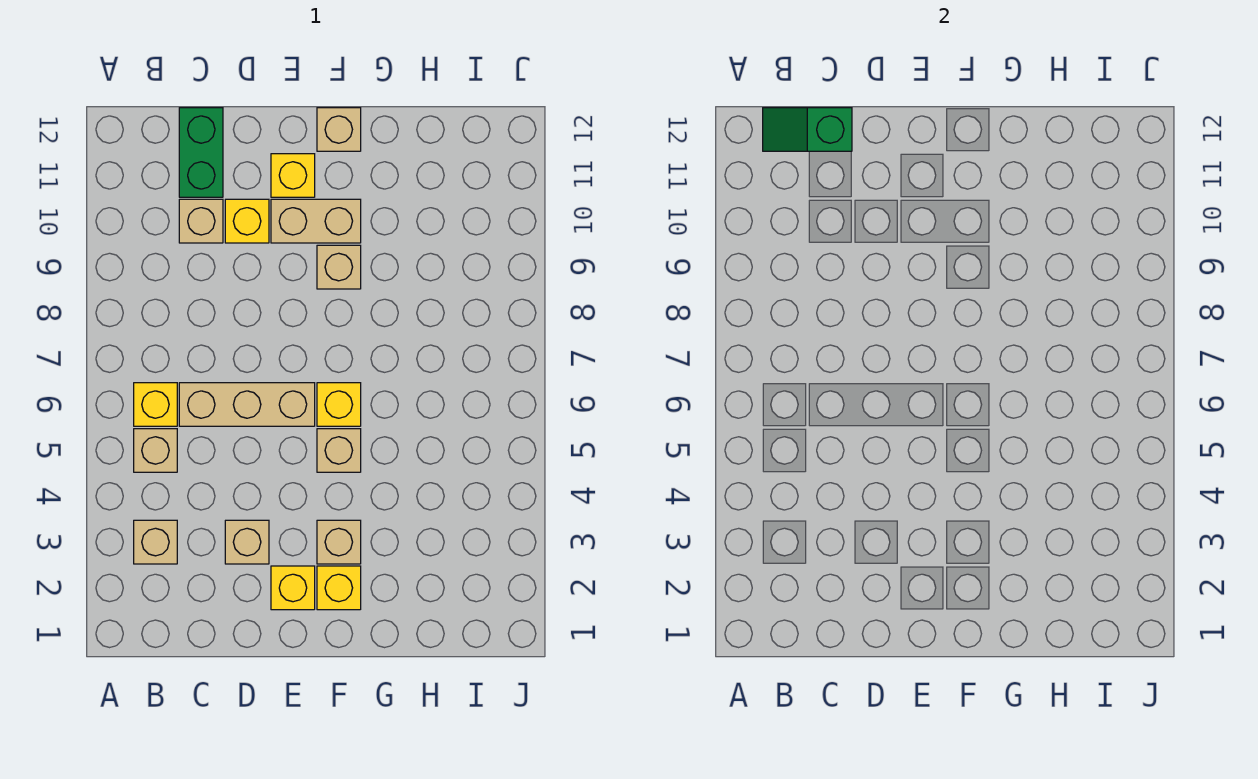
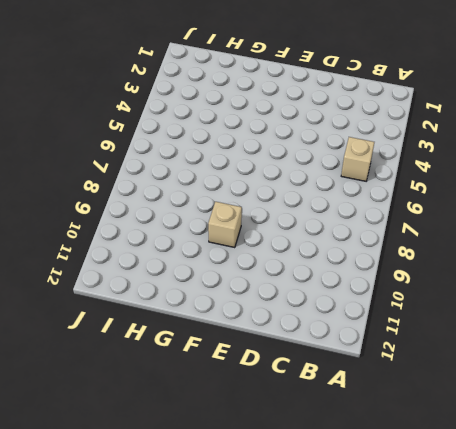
none -> tan brick B3 level 1
none -> yellow brick B6 level 1
none -> tan brick C6:E6 level 1

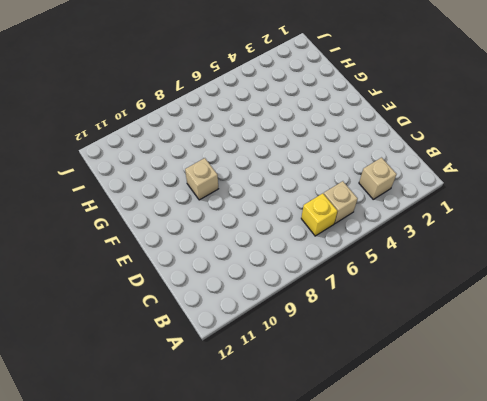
none -> tan brick C6:E6 level 1
none -> tan brick C10 level 1
none -> green brick C11:C12 level 1

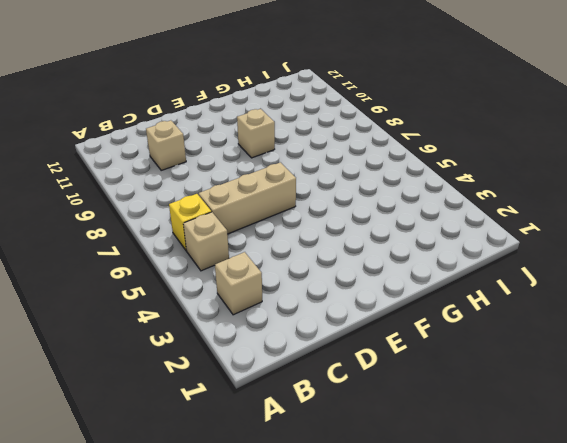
none -> green brick C11:C12 level 1
none -> tan brick D3 level 1
none -> yellow brick D10 level 1

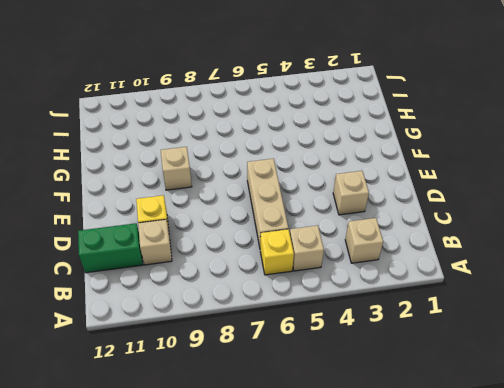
none -> yellow brick E2 level 1
none -> tan brick E10:F10 level 1
none -> yellow brick E11 level 1

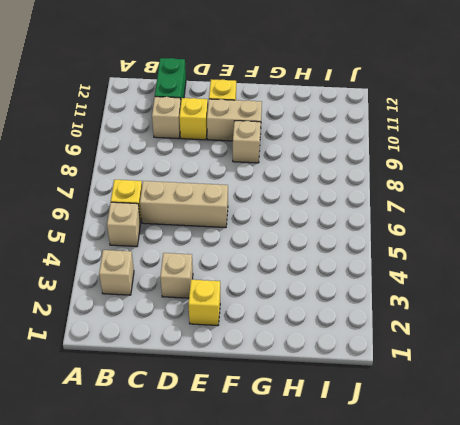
none -> yellow brick F2 level 1
none -> tan brick F3 level 1
none -> tan brick F5 level 1

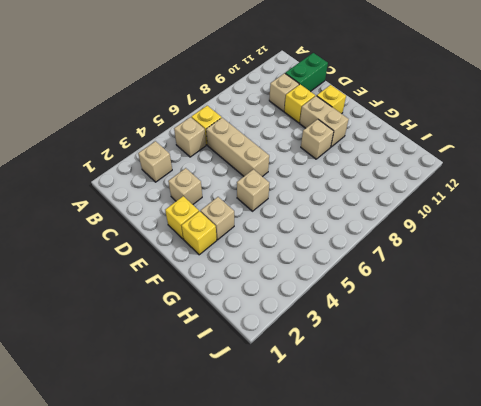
none -> yellow brick F6 level 1
none -> tan brick F12 level 1
none -> green slope B12:C12 level 2 top C

